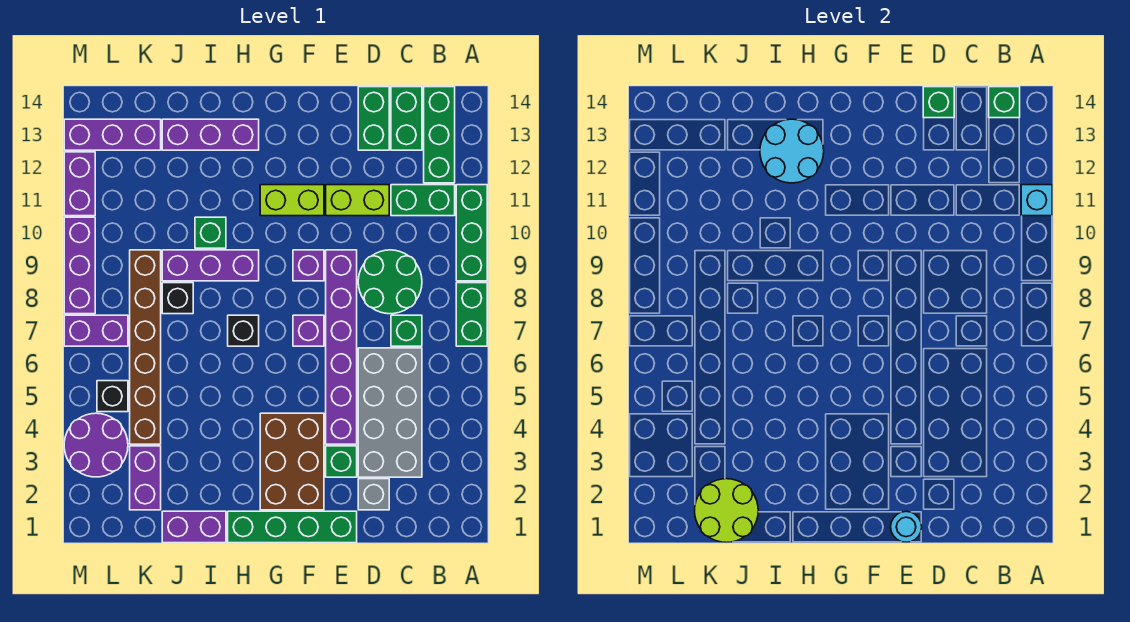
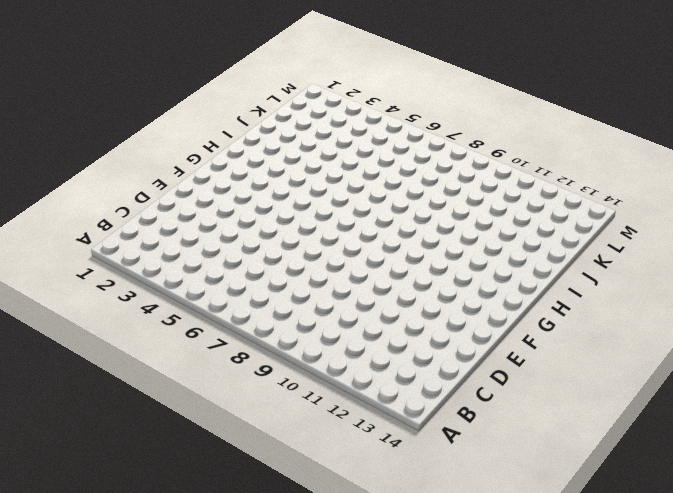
none -> green brick A7:A8 level 1
none -> green brick A9:A11 level 1
none -> green brick B11:C11 level 1
none -> green brick B12:B14 level 1

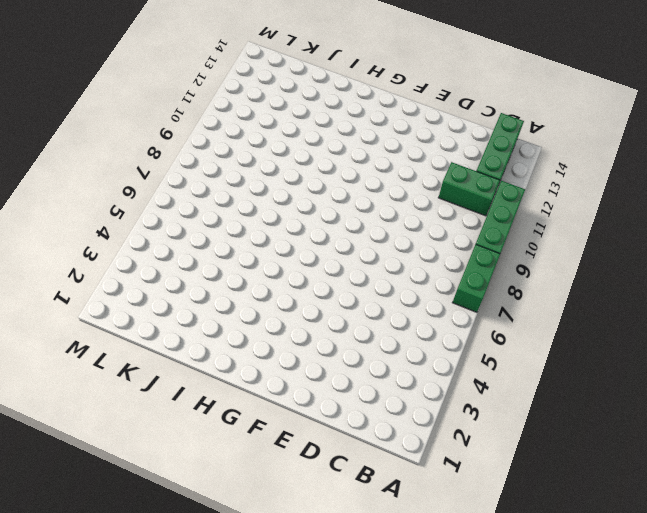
none -> grey brick C3:D6 level 1
none -> green brick C7 level 1
none -> green round brick C8:D9 level 1
none -> green brick C13:C14 level 1

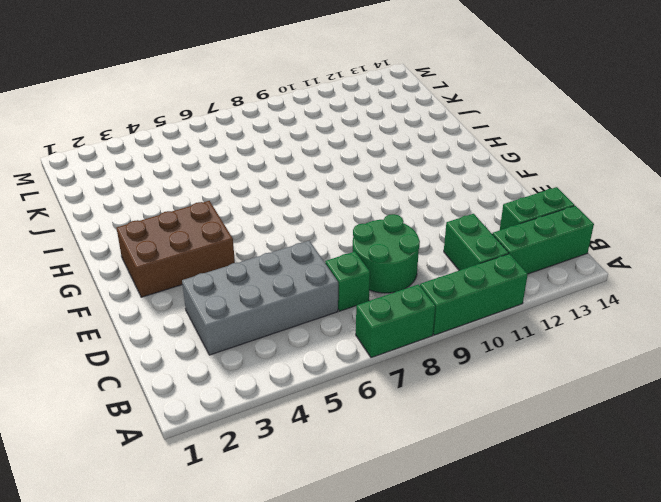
none -> grey brick D2 level 1
none -> lime brick D11:E11 level 1
none -> green brick D13:D14 level 1
none -> green brick E1:H1 level 1

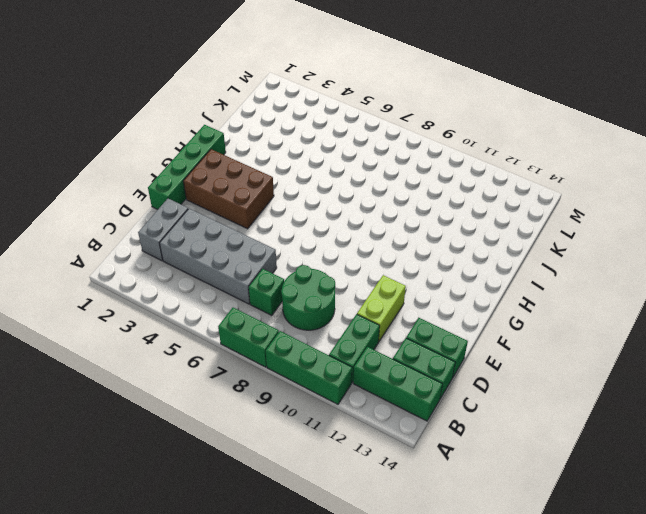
grey brick C2:D2 level 1 -> grey brick D2 level 1
none -> green brick E3 level 1
none -> purple brick E4:E9 level 1
none -> purple brick F7 level 1
none -> purple brick F9 level 1

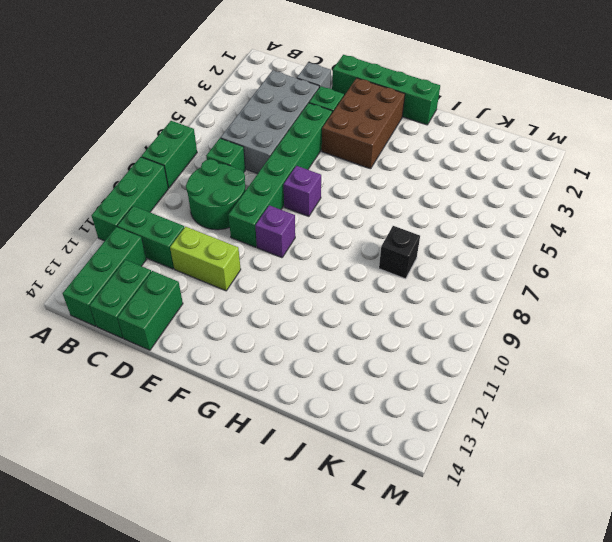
green brick E4:E9 level 1 -> purple brick E4:E9 level 1
none -> lime brick F11:G11 level 1
none -> black brick H7 level 1
none -> purple brick H9:J9 level 1
none -> purple brick H13:J13 level 1

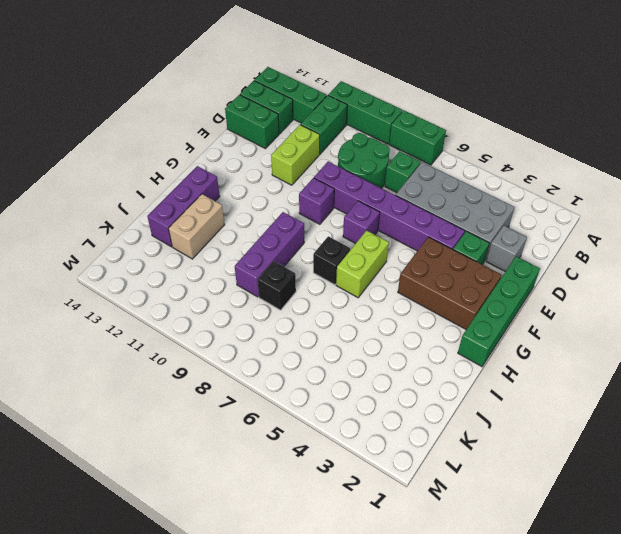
lime brick G6:H6 level 1 -> lime brick F11:G11 level 1
tan brick I12:J12 level 1 -> none
none -> purple brick I1:J1 level 1
none -> green brick I10 level 1
none -> purple brick K2:K3 level 1
none -> brown brick K4:K9 level 1

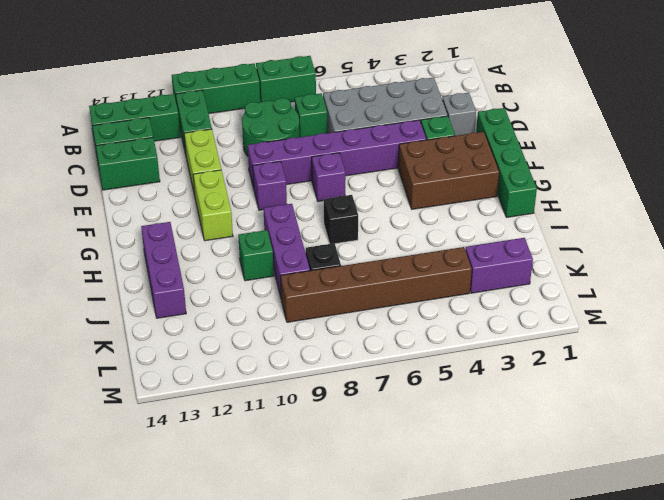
none -> purple brick I1:J1 level 1
none -> purple brick K13:M13 level 1
none -> purple round brick L3:M4 level 1
none -> black brick L5 level 1

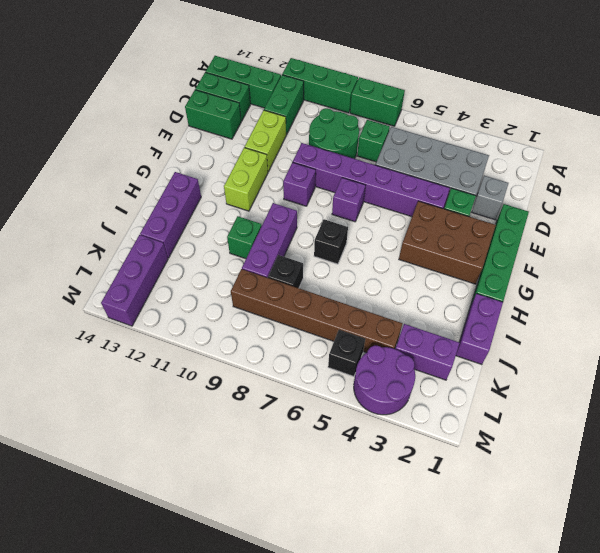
none -> purple brick L7:M7 level 1
none -> purple brick M8:M10 level 1
none -> purple brick M11:M12 level 1
none -> cyan brick A11 level 2

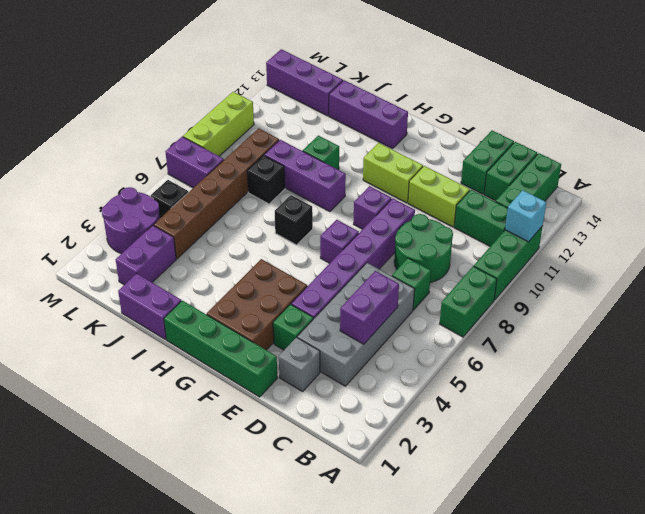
purple brick C4:C5 level 2 -> purple brick M11:M12 level 1
lime brick M8:M10 level 1 -> purple brick M8:M10 level 1
none -> green brick B14 level 2
none -> green brick D14 level 2
none -> cyan round brick E1 level 2
none -> cyan round brick H12:I13 level 2

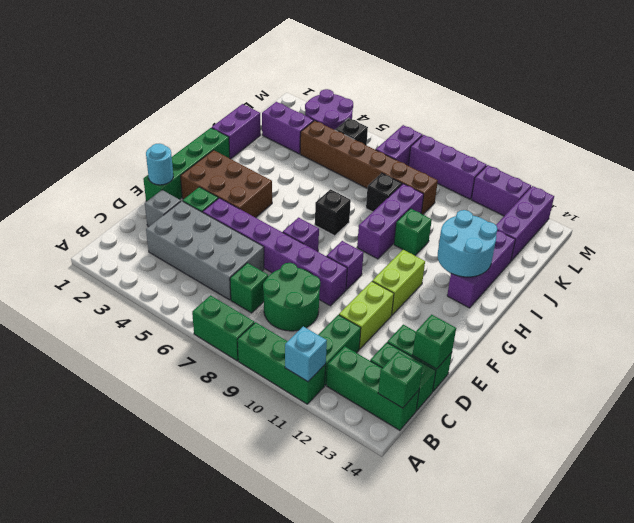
none -> lime round brick J1:K2 level 2

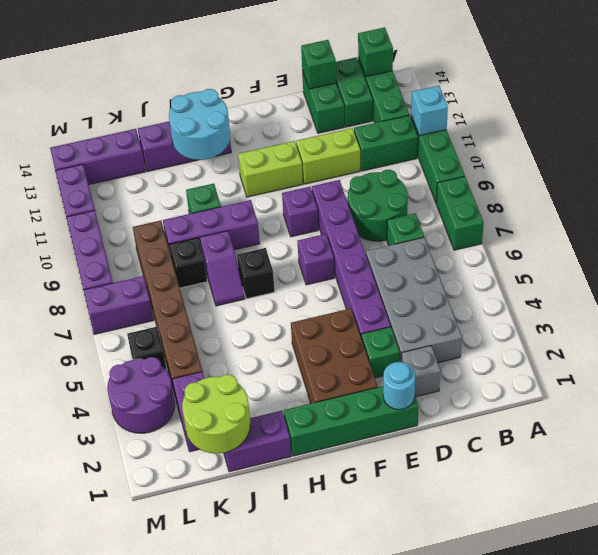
purple slope I7:I8 level 1 top 8 -> none

